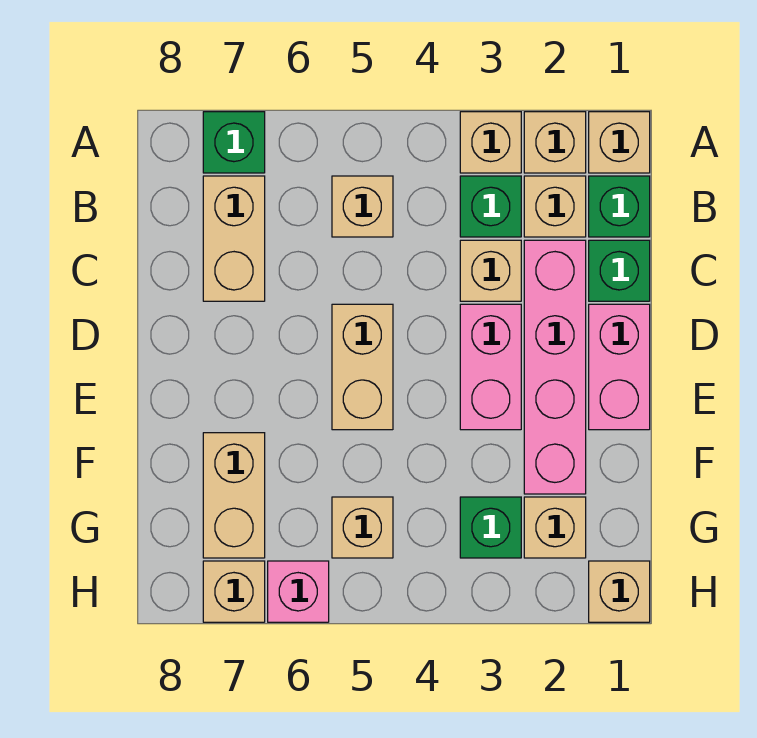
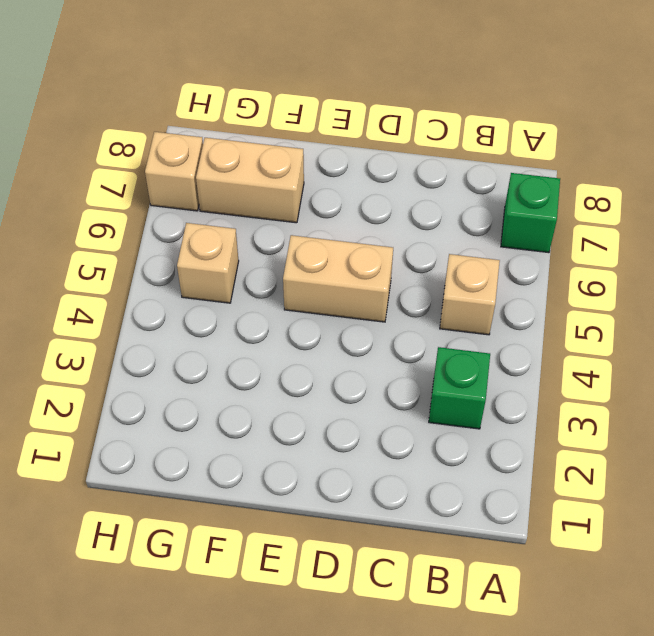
none -> tan brick A1 level 1
none -> tan brick A2 level 1
none -> tan brick A3 level 1

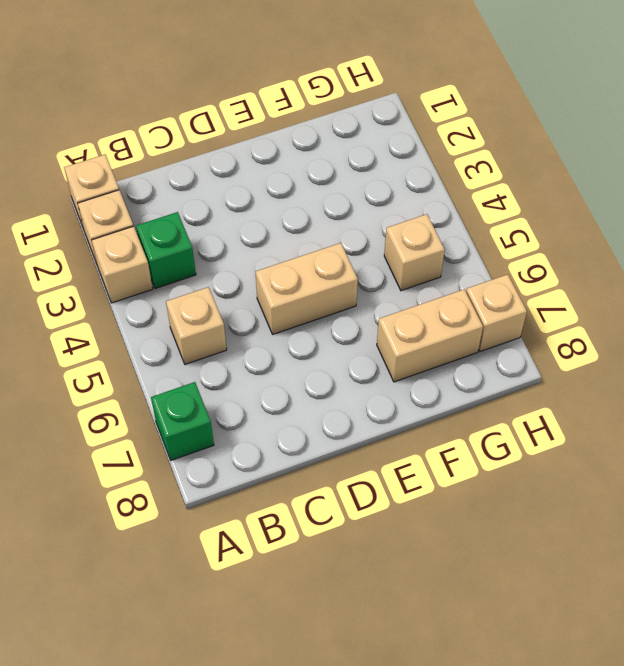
none -> green brick B1 level 1
none -> tan brick B2 level 1
none -> tan brick B7:C7 level 1

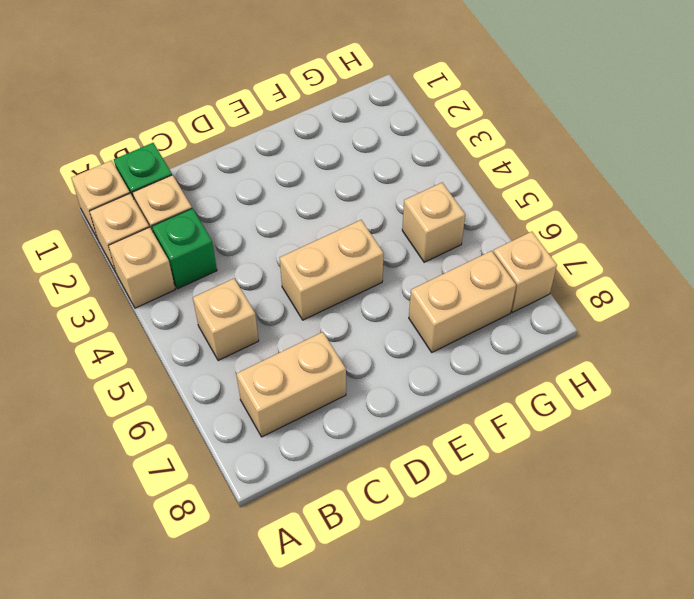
none -> green brick A7 level 1
none -> green brick C1 level 1
none -> pink brick C2:F2 level 1

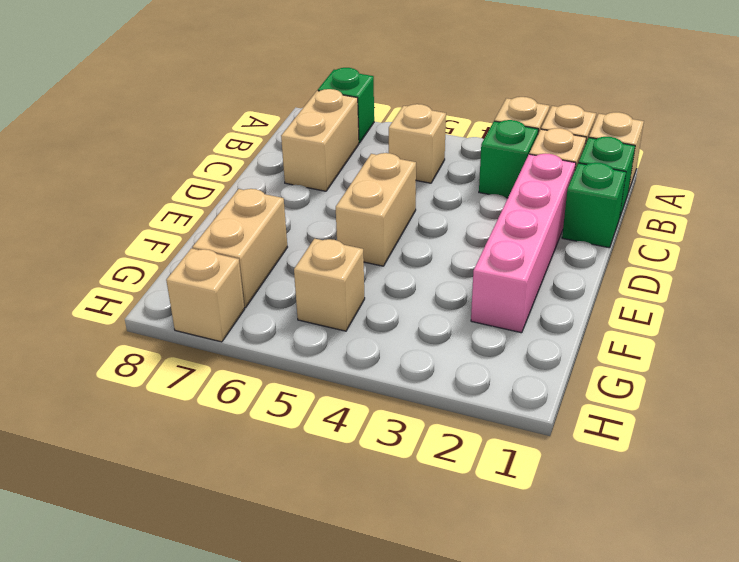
none -> tan brick C3 level 1
none -> pink brick D1:E1 level 1
none -> pink brick D3:E3 level 1

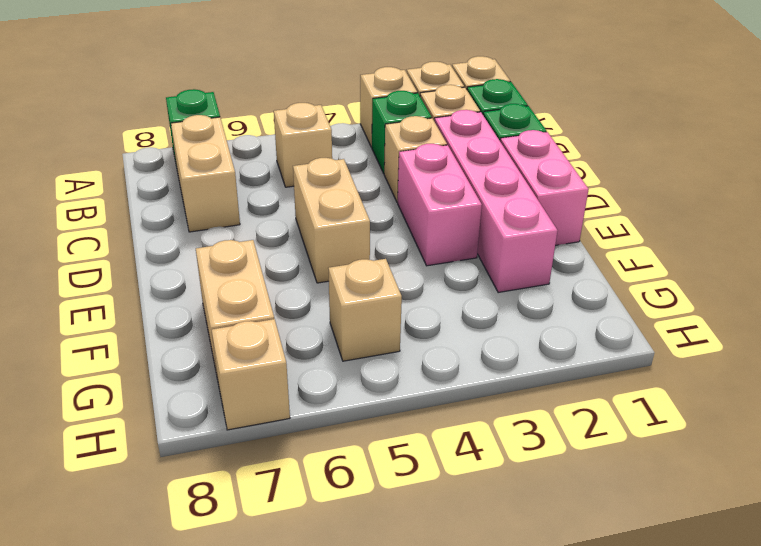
none -> tan brick G2 level 1
none -> green brick G3 level 1
none -> tan brick H1 level 1

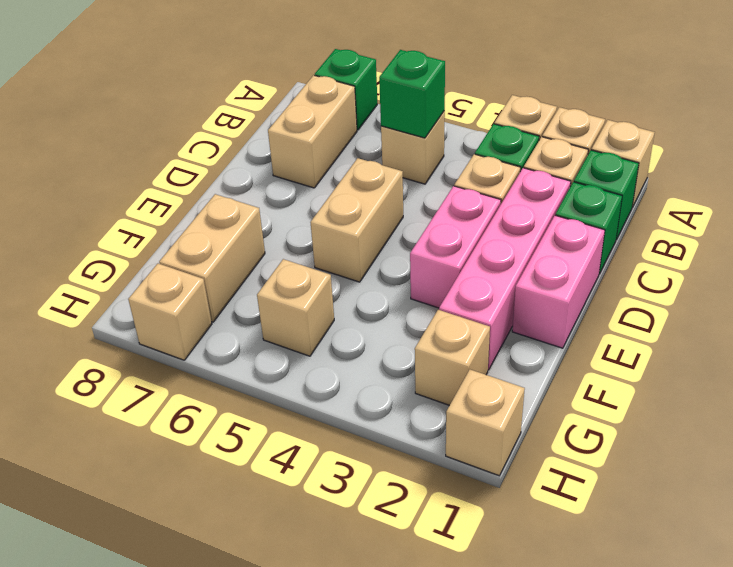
green brick B5 level 2 -> green brick G3 level 1
none -> pink brick H6 level 1

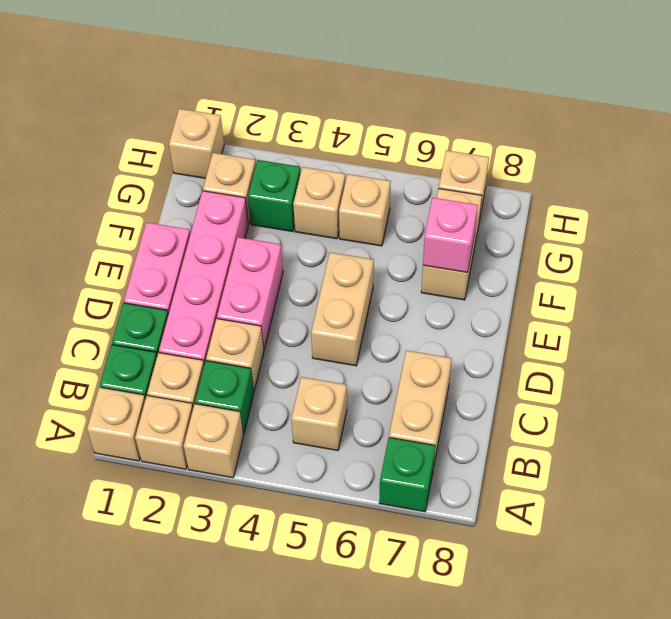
pink brick F7 level 2 -> pink brick H6 level 1
tan brick G4 level 1 -> none

